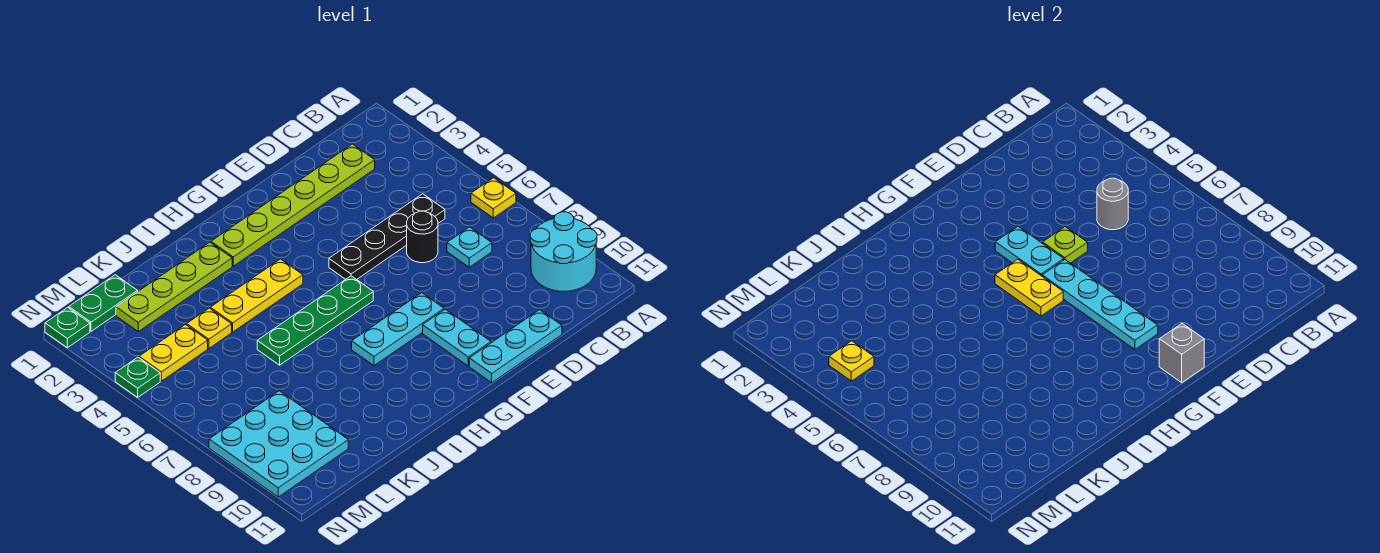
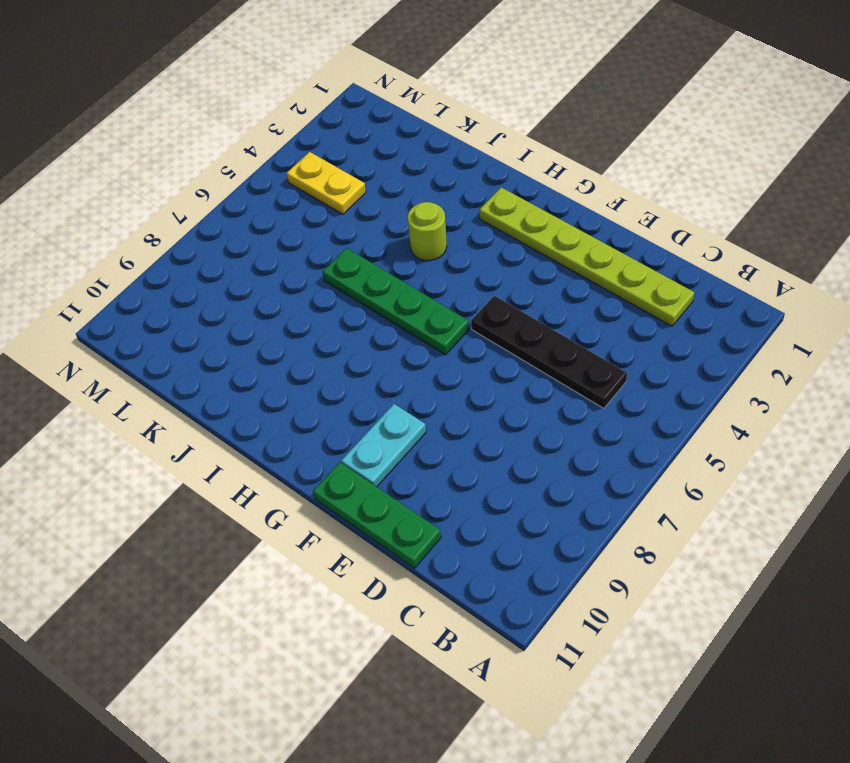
green plate D11:F11 level 1 -> cyan plate D11:F11 level 1
lime round brick I4 level 1 -> yellow plate H4:J4 level 1
none -> yellow plate A6 level 1
none -> cyan round brick A9:B10 level 1
none -> cyan plate C7 level 1

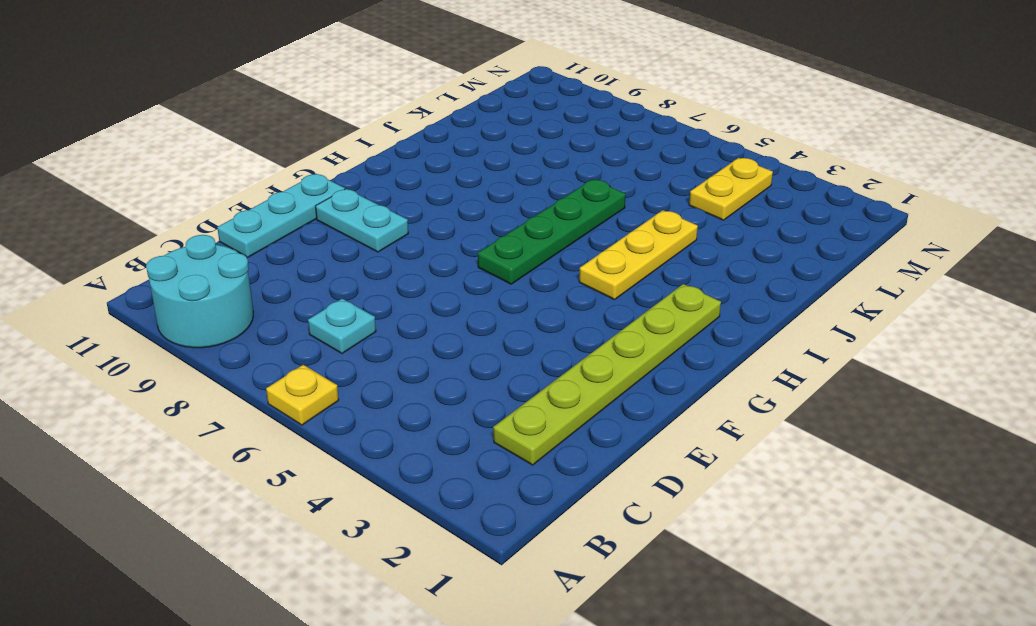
none -> black plate C5:F5 level 1
none -> black round brick D6 level 1
none -> cyan plate F8:H8 level 1

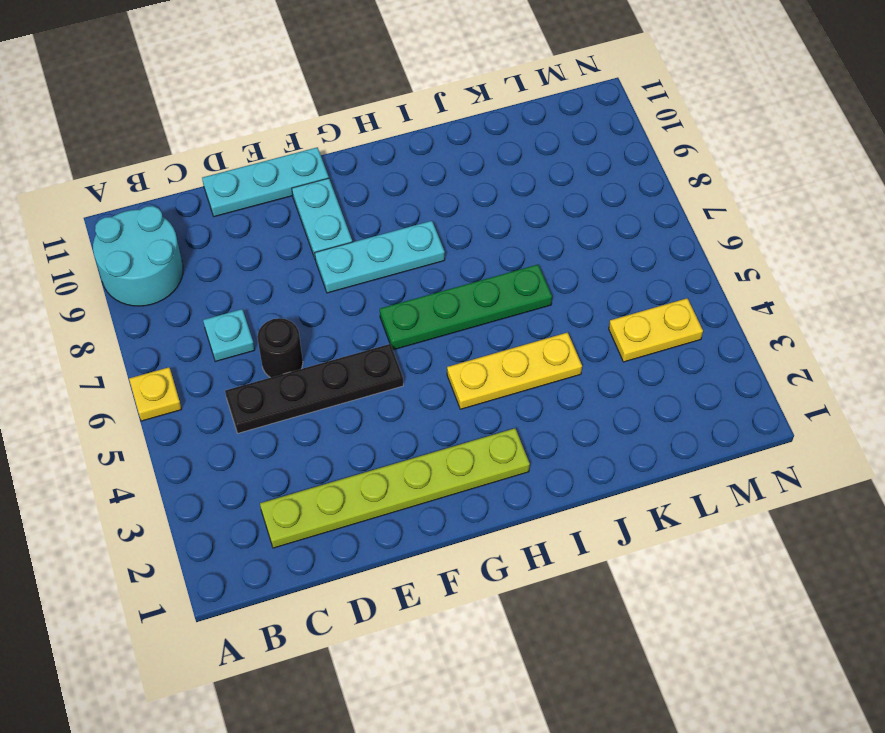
none -> lime plate I2:L2 level 1
none -> yellow plate K4 level 1
none -> green plate L1:M1 level 1

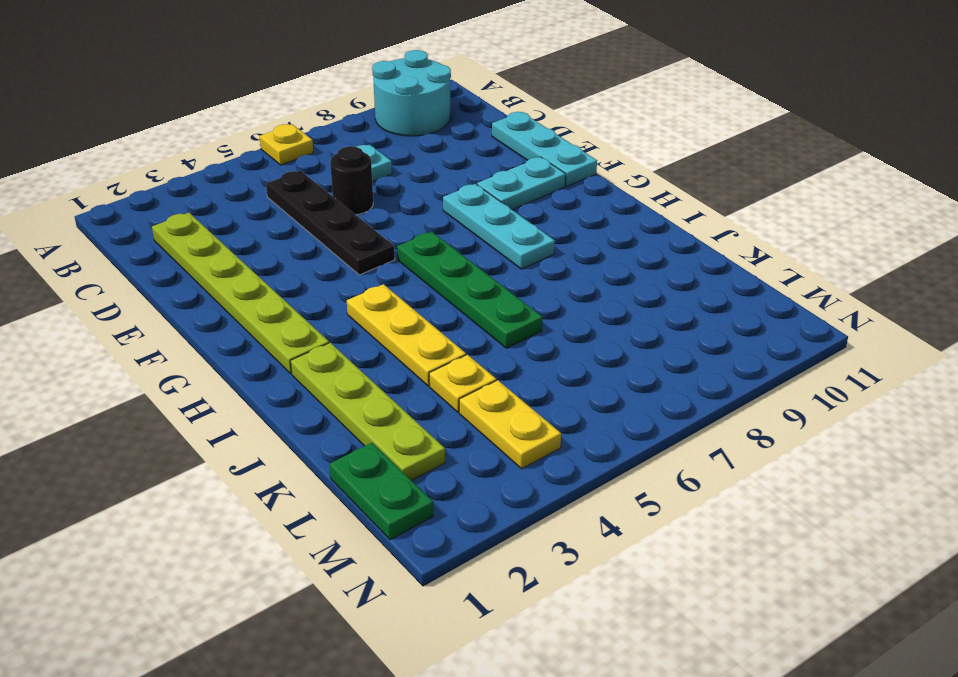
none -> cyan plate L8:N10 level 1
none -> green plate N1 level 1
none -> green plate N4 level 1

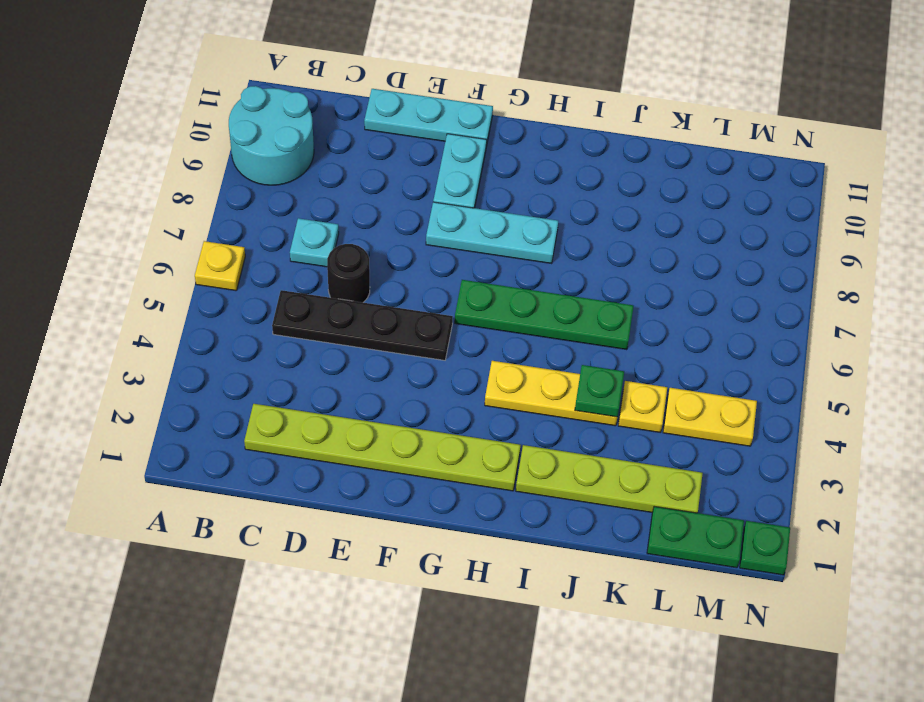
green plate J4 level 2 -> green plate N4 level 1
none -> cyan plate L8:N10 level 1
none -> grey round brick C5 level 2
none -> lime plate E5 level 2

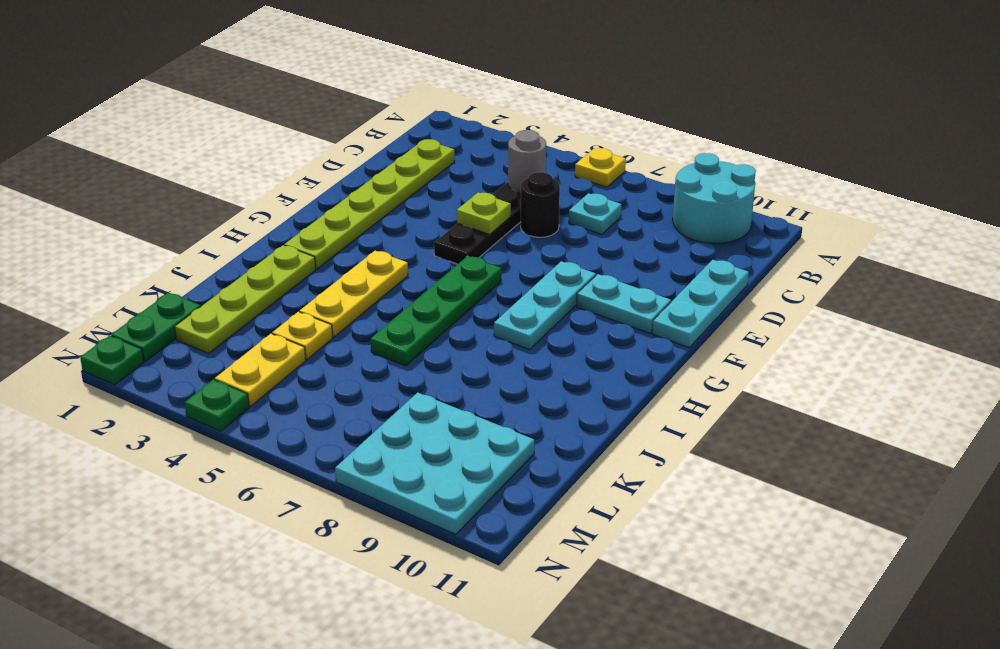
none -> cyan plate F4:F5 level 2
none -> cyan plate F6:F9 level 2
none -> grey brick F11 level 2

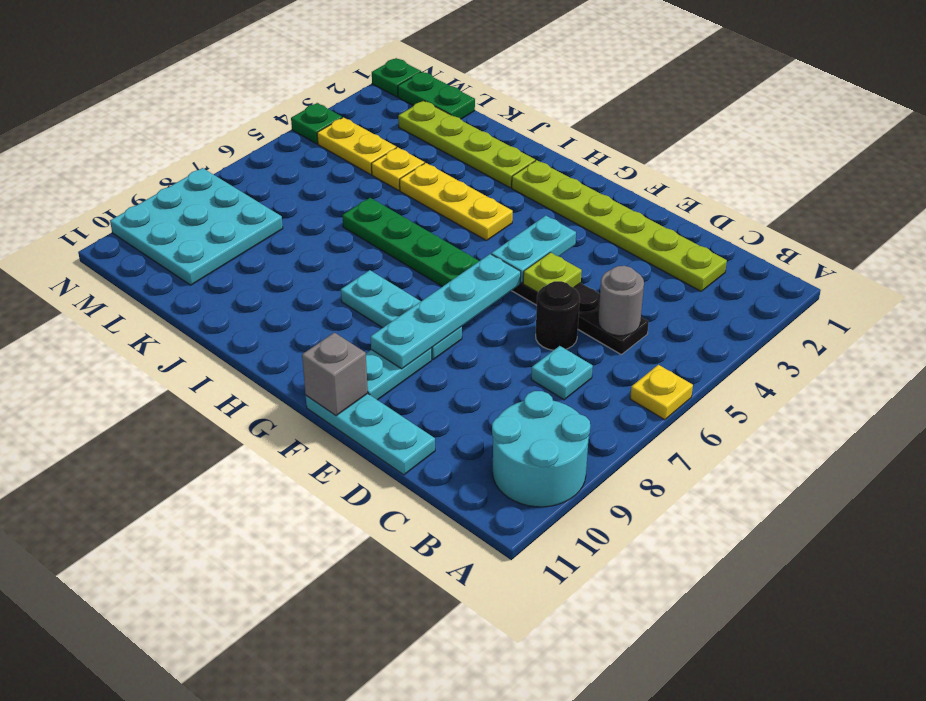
none -> yellow plate G5:G6 level 2
none -> yellow plate M4 level 2

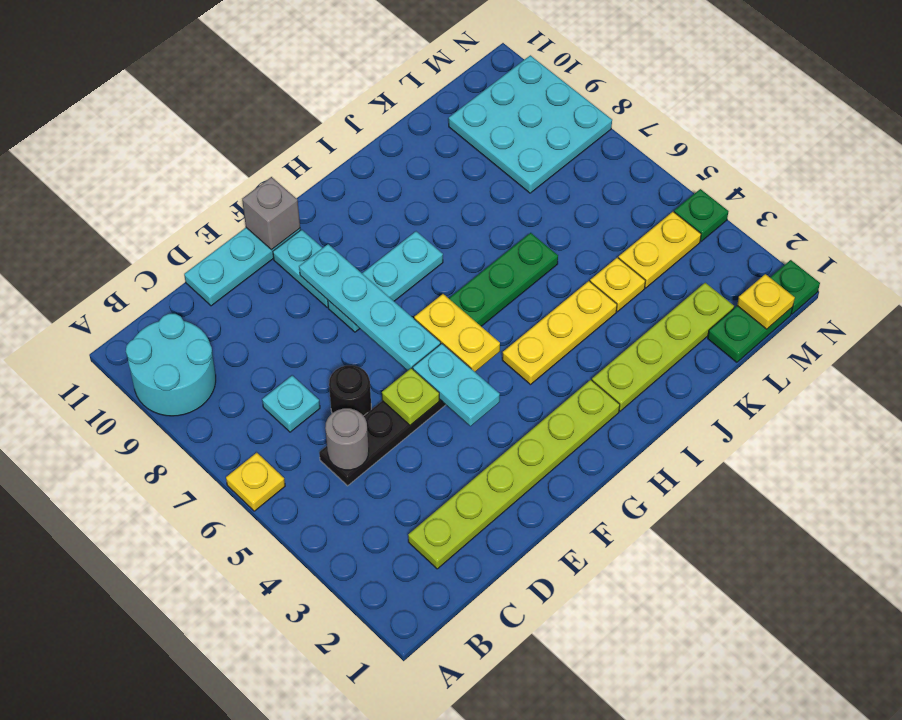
yellow plate M1 level 2 -> yellow plate M4 level 2

